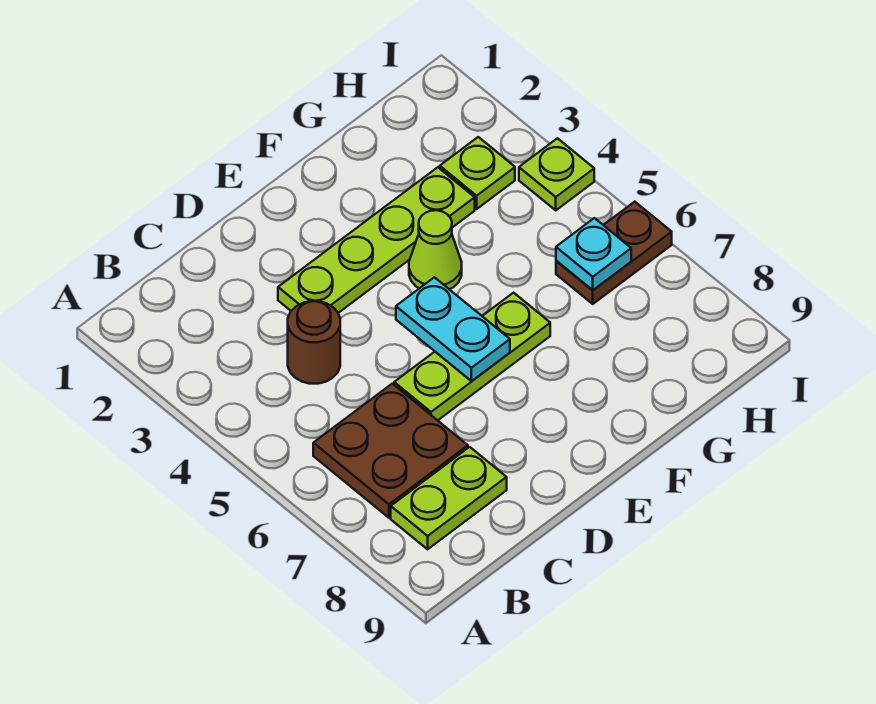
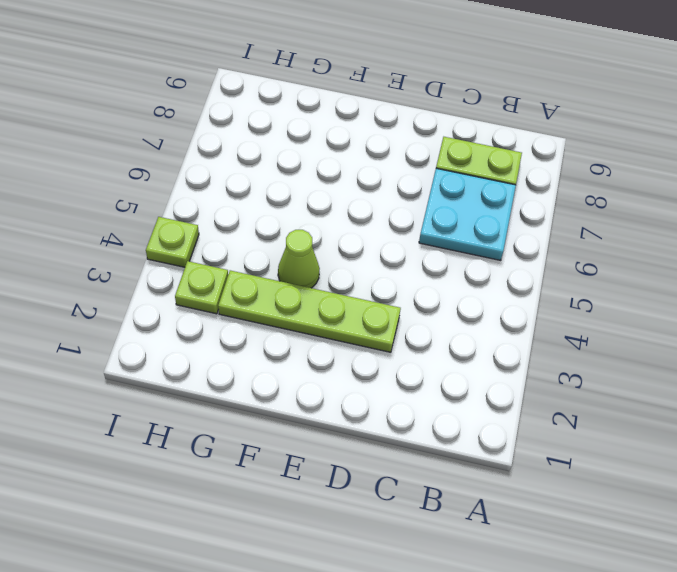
cyan plate B6:C7 level 1 -> brown plate B6:C7 level 1
none -> brown round brick C4 level 1
none -> lime plate D6:F6 level 1

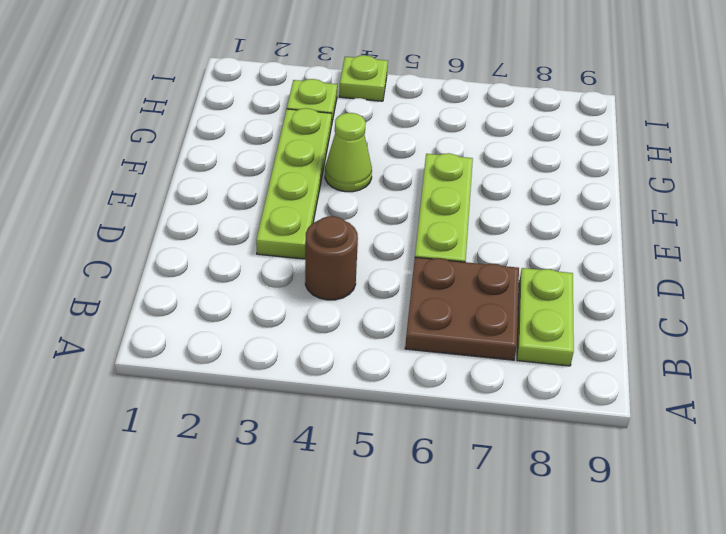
none -> brown plate H6:I6 level 1
none -> cyan plate E5:E6 level 2

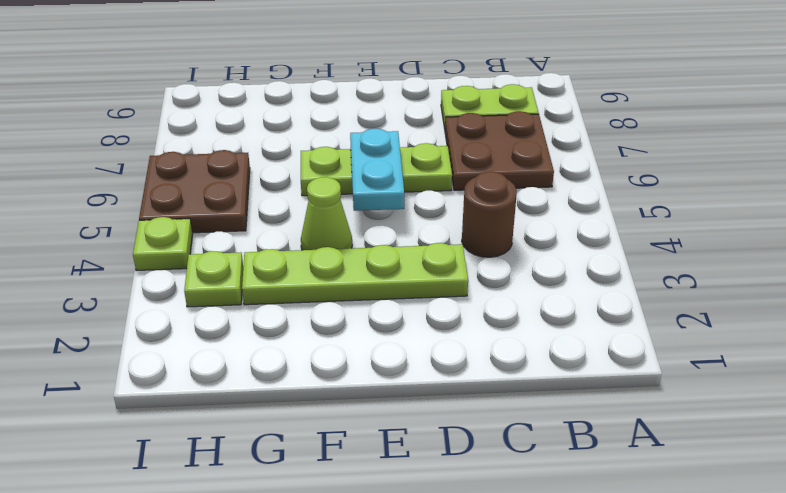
brown plate H5:I6 level 1 -> brown plate H6:I6 level 1
none -> cyan plate H6 level 2

